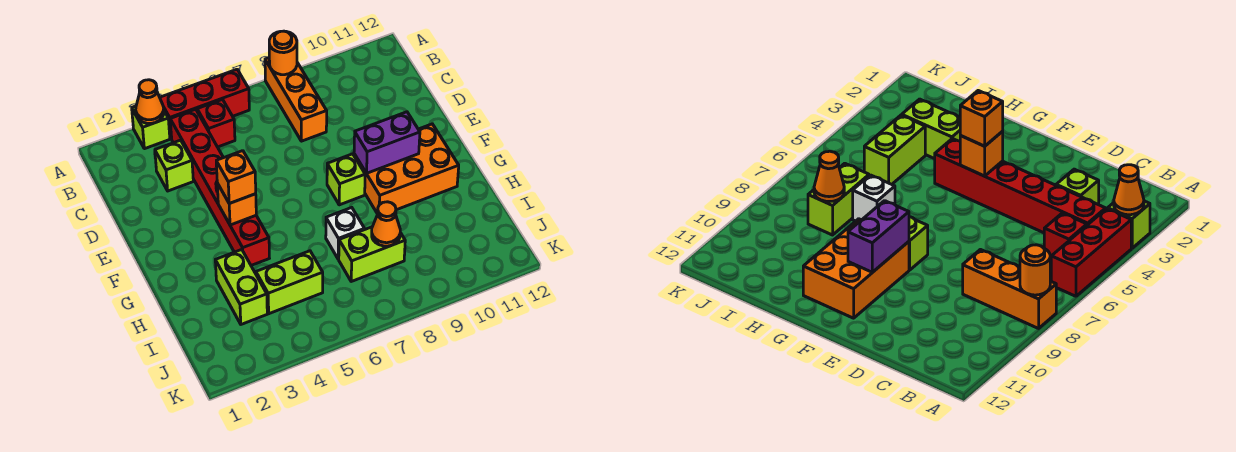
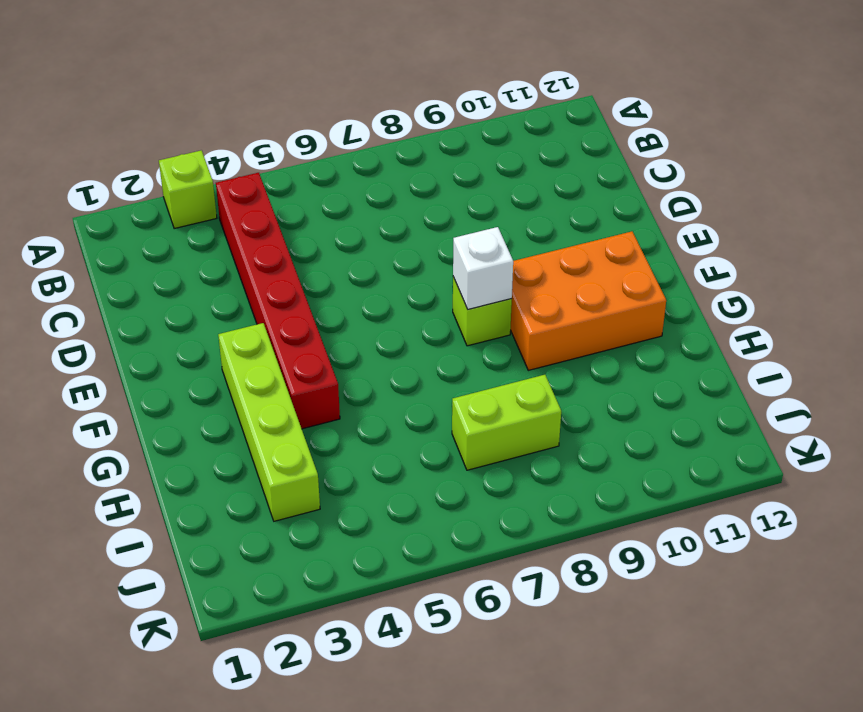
lime brick F3:I3 level 1 -> lime brick H3:I3 level 1
white brick F8 level 2 -> white brick H7 level 1
none -> red brick A4:A6 level 1
none -> orange brick A8:C8 level 1
none -> red brick B5 level 1

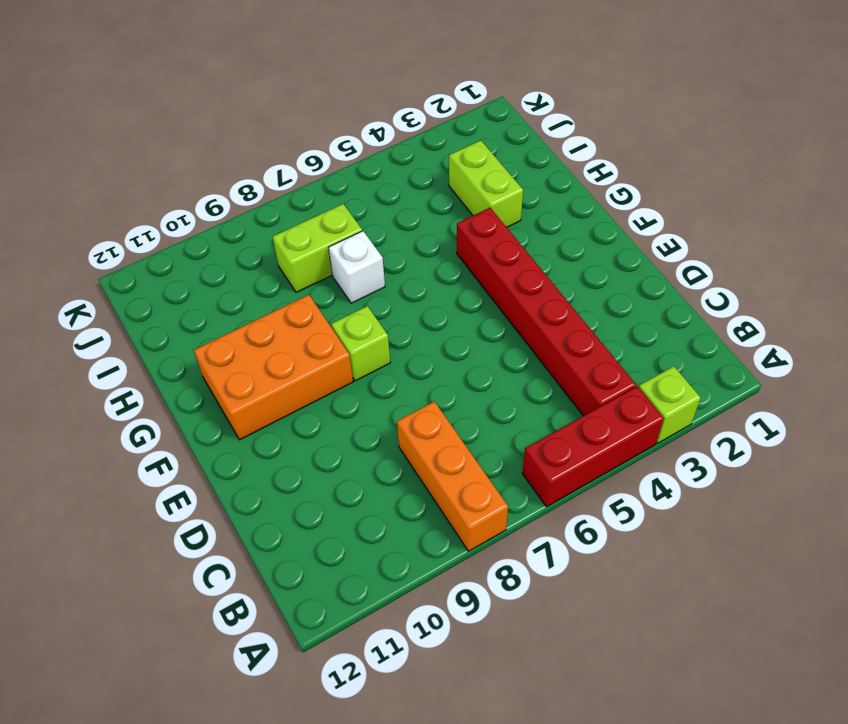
none -> red brick B5 level 1
none -> lime brick C3 level 1
none -> lime brick I4:I5 level 1

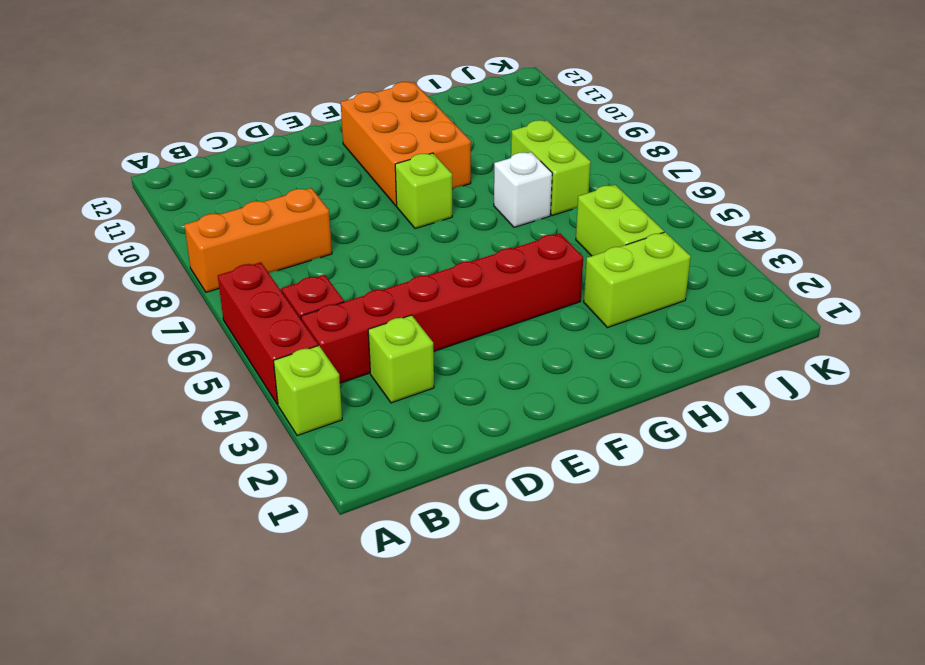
none -> orange cone A3 level 2
none -> orange round brick A8 level 2
none -> orange brick F4 level 2

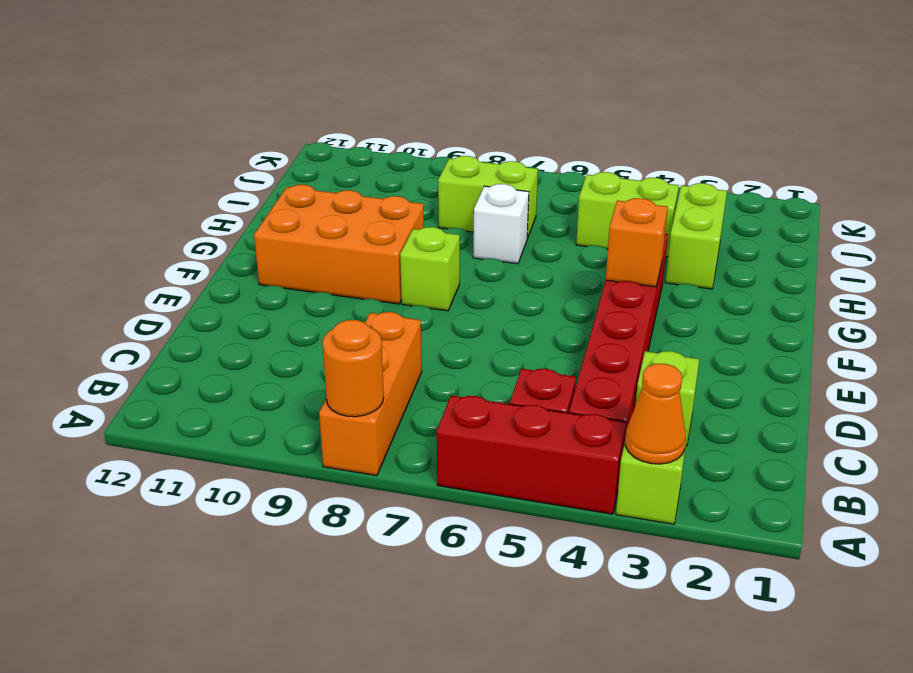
none -> purple brick F9:F10 level 2
none -> orange cone I8 level 2
none -> orange brick F4 level 3

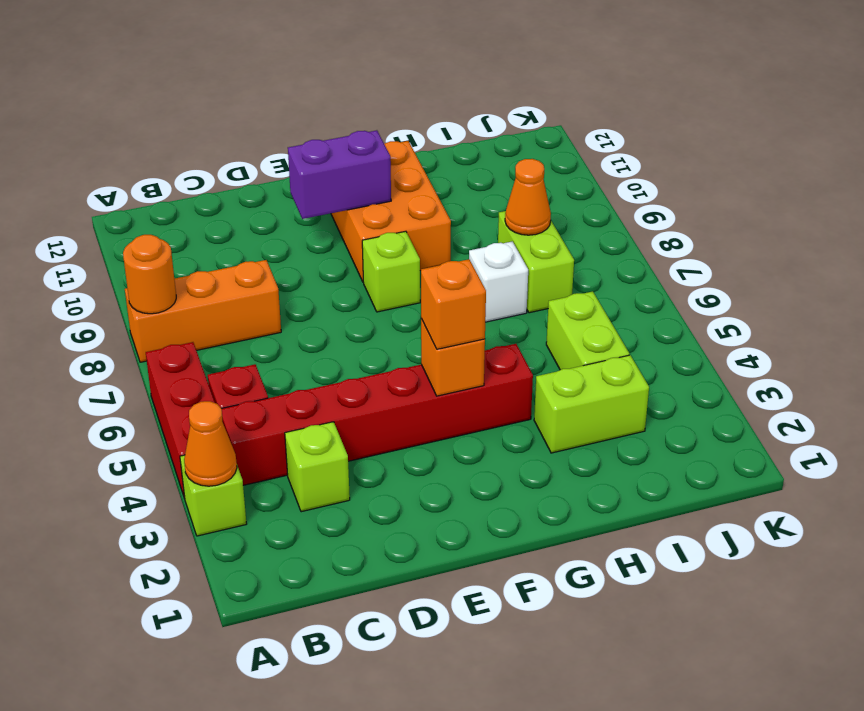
purple brick E10:F10 level 2 -> purple brick F9:F10 level 2

